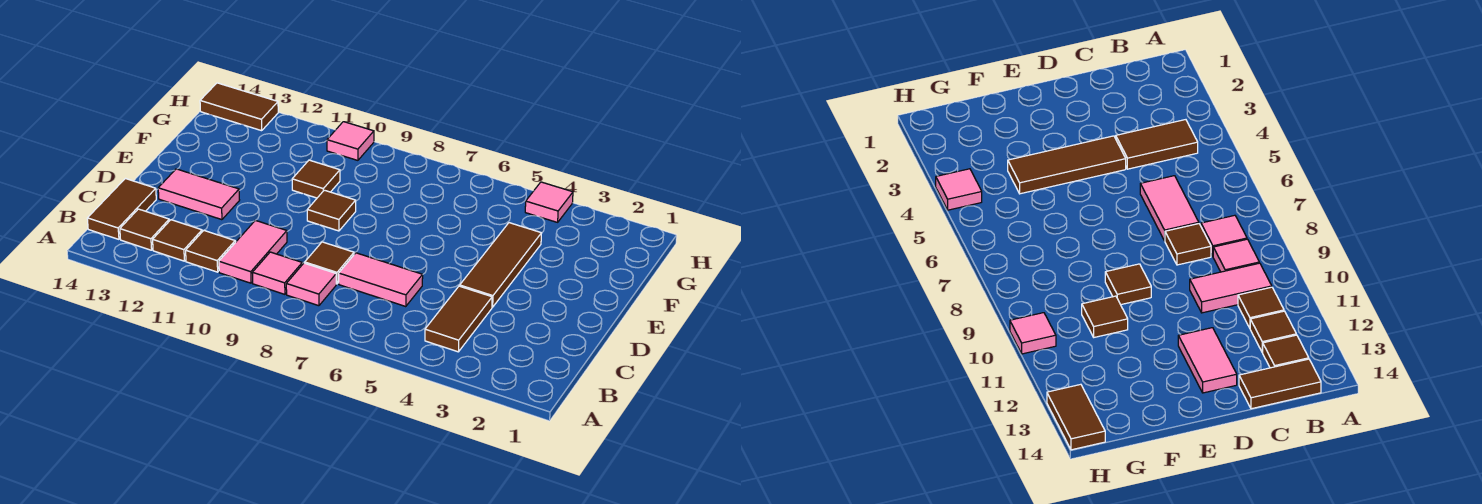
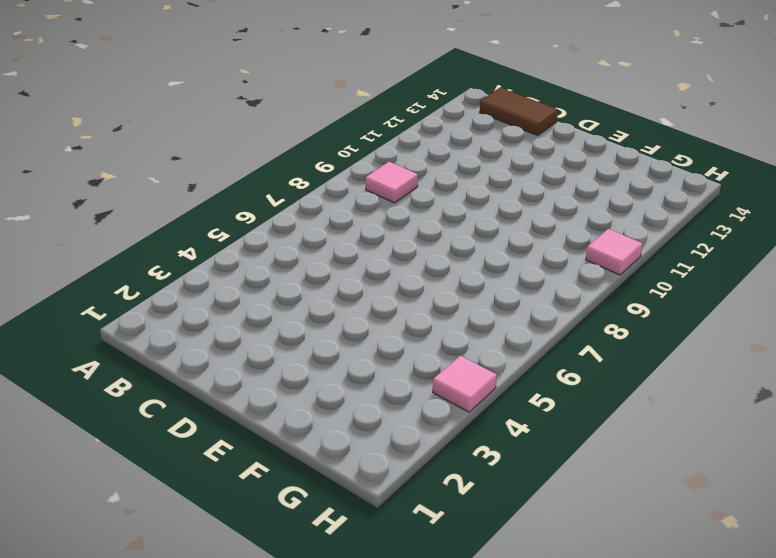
none -> brown tile B4:C4 level 1
none -> pink tile B8 level 1
none -> pink tile B10:C10 level 1

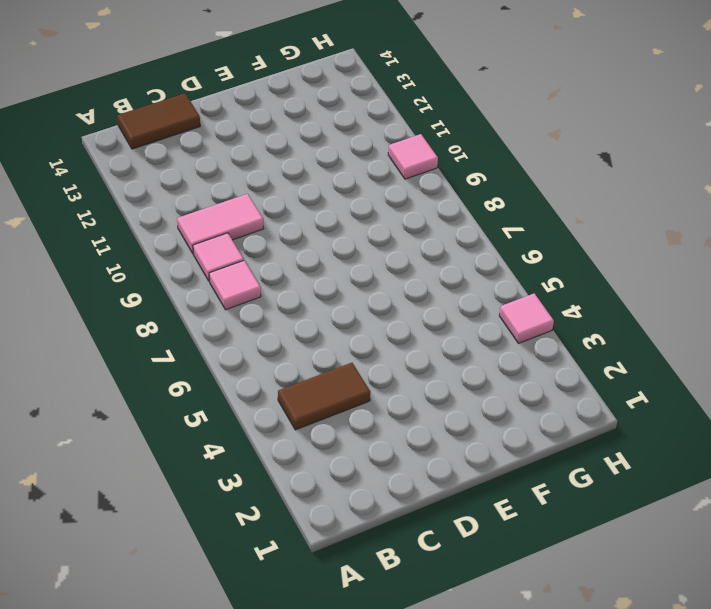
none -> brown tile B11 level 1
none -> brown tile B12 level 1
none -> brown tile B13 level 1

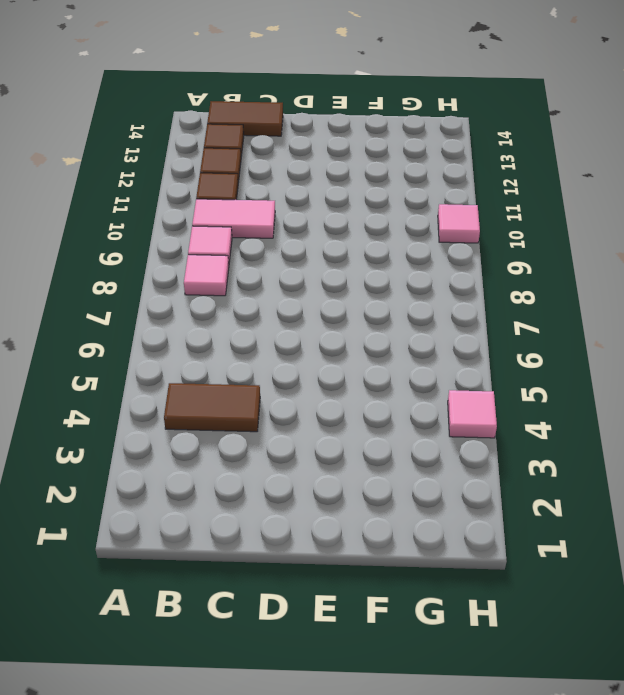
none -> pink tile C6:C7 level 1
none -> brown tile C8 level 1
none -> brown tile D4:F4 level 1

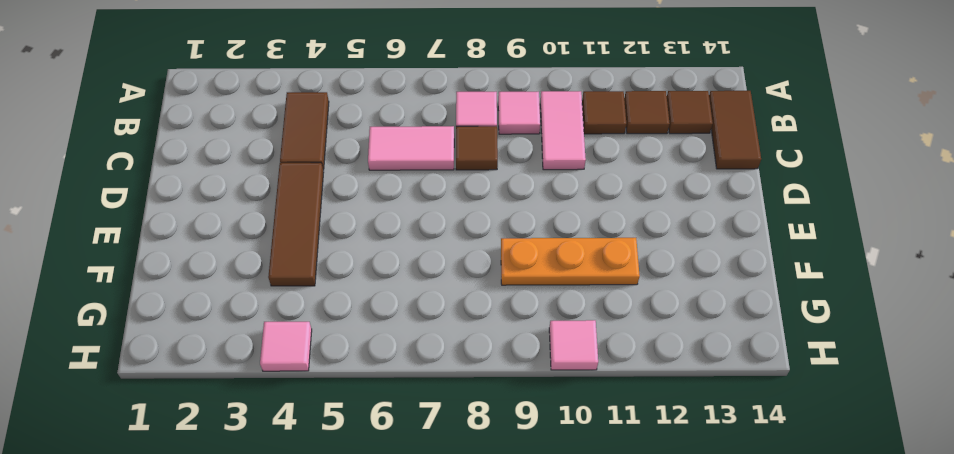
orange plate F9:F11 level 1 -> brown tile F10 level 1
none -> pink tile D12:D13 level 1
none -> brown tile E9 level 1
none -> brown tile H13:H14 level 1

